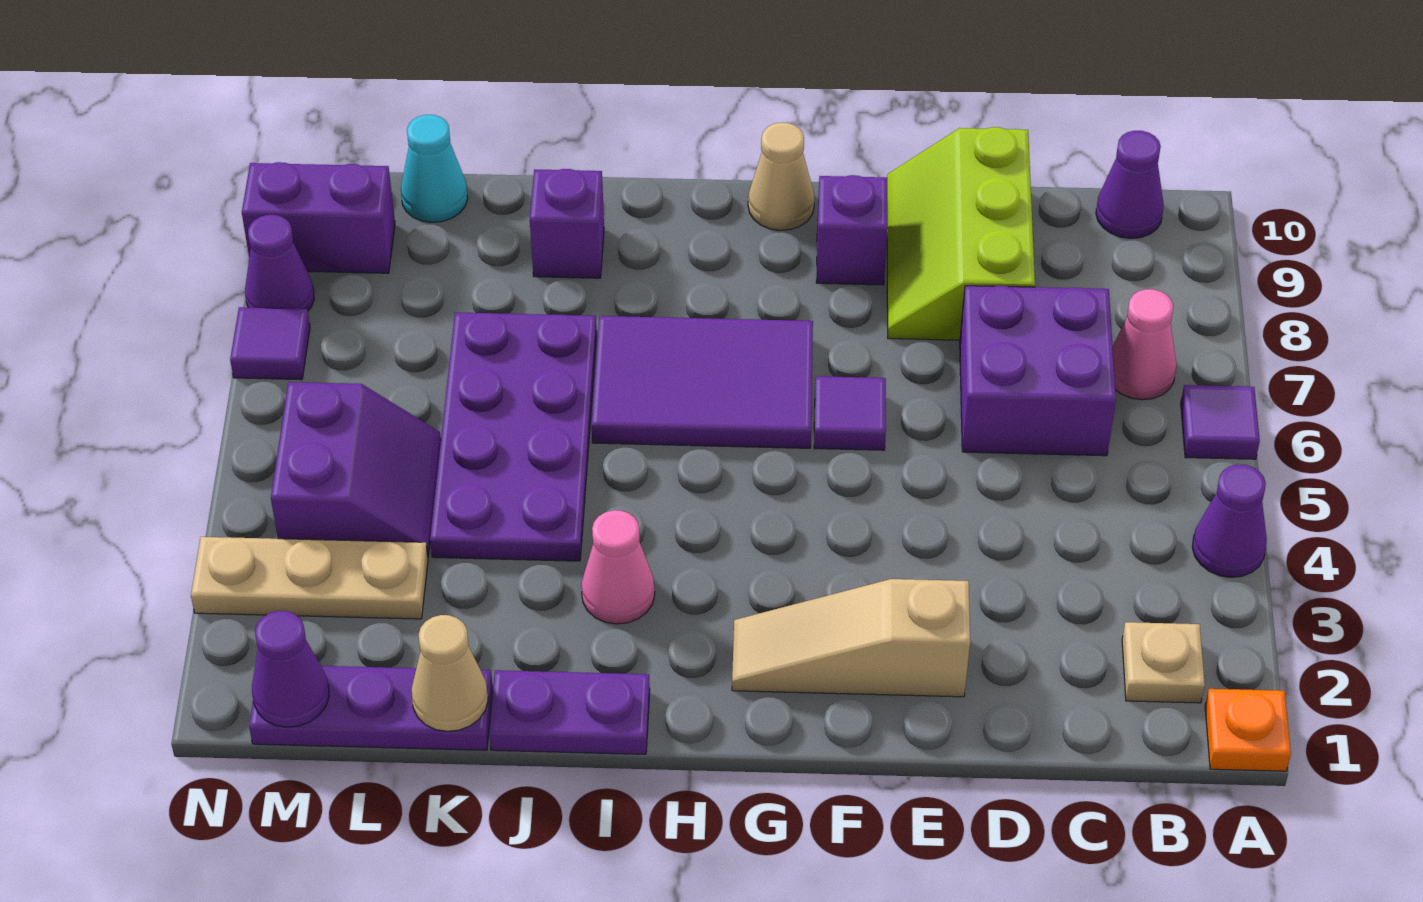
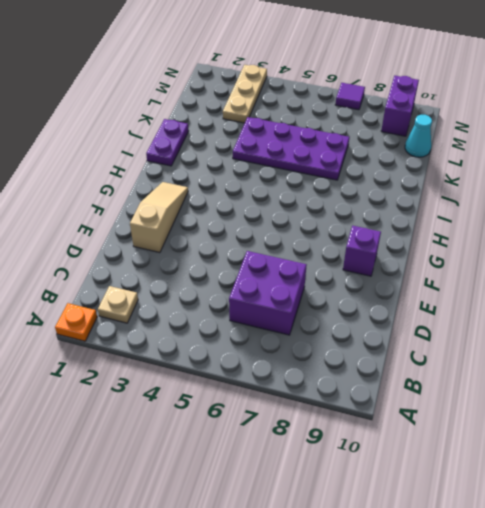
none -> purple cone A4 level 1
none -> purple tile A6 level 1
none -> pink cone B7 level 1

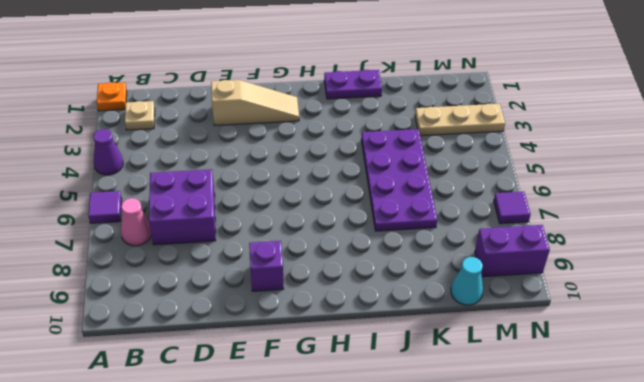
none -> purple cone B10 level 1
none -> lime slope D8:E10 level 1 top D
none -> purple tile F6 level 1

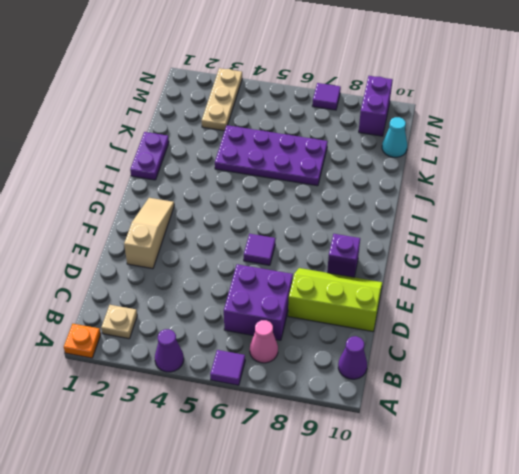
none -> purple tile G6:I7 level 1
none -> tan cone G10 level 1
none -> pink cone I3 level 1

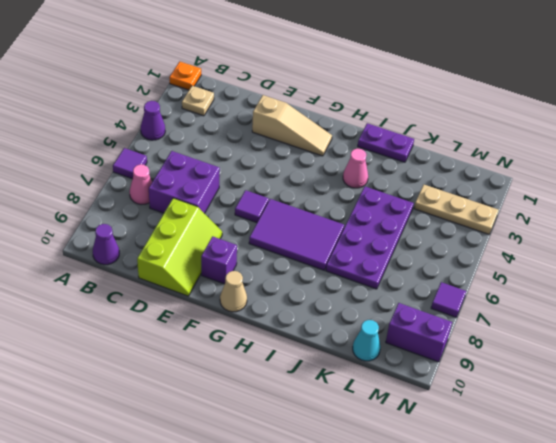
none -> purple brick J9 level 1
none -> purple plate K1:M1 level 1
none -> purple slope L4:M5 level 1 top M

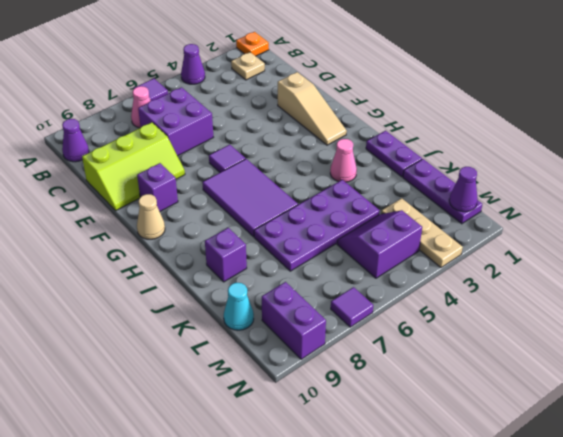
none -> purple cone N8 level 1
none -> tan cone K1 level 2

